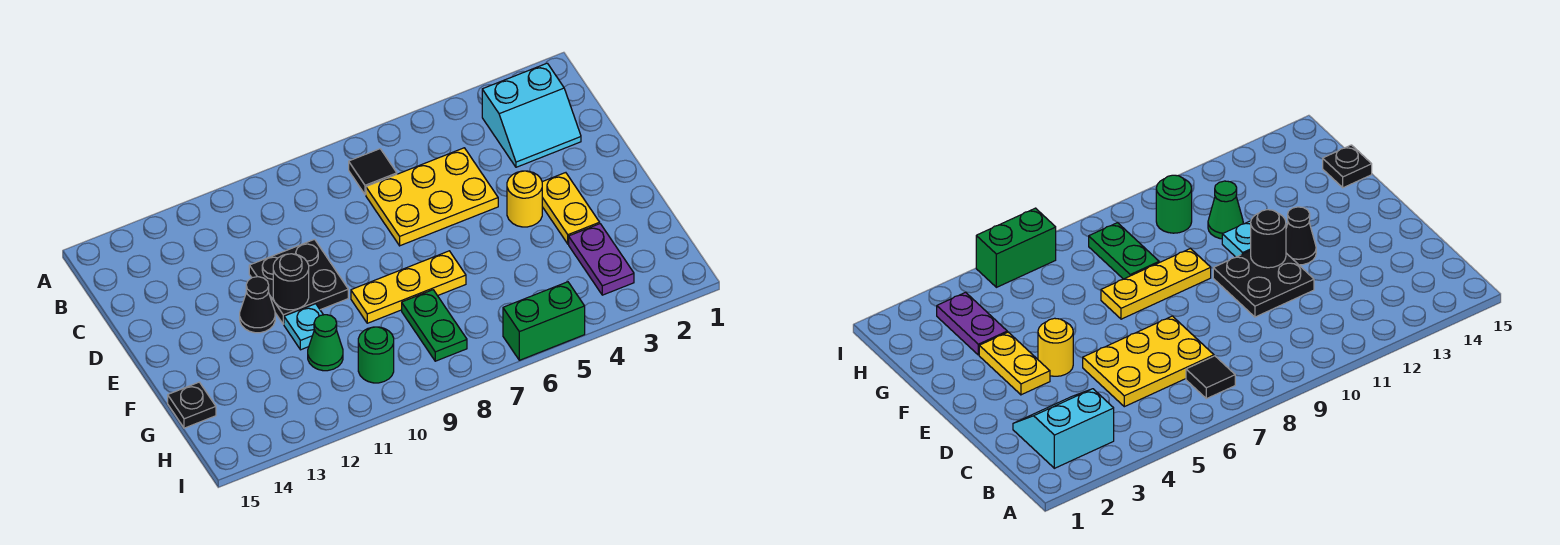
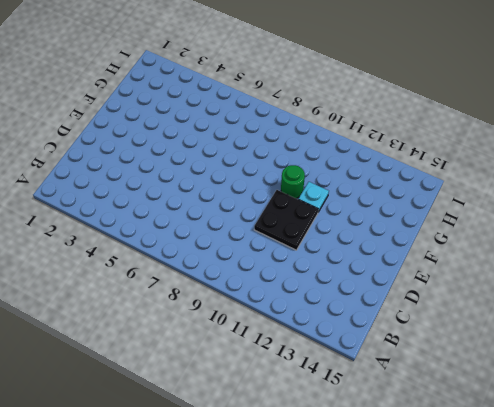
green round brick F10 level 1 -> green round brick H10 level 1
none -> cyan slope B2:C3 level 1 top B
none -> black tile B7 level 1
none -> yellow plate C5:D7 level 1

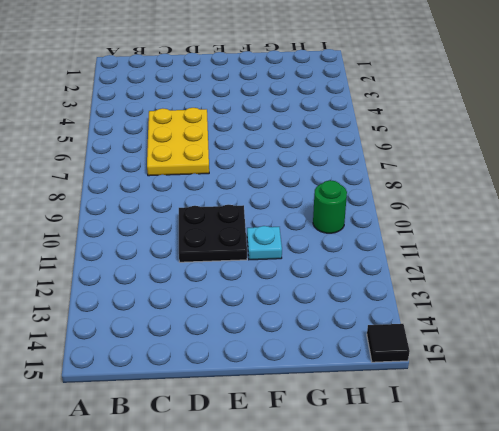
black tile I15 level 1 -> black tile B7 level 1
none -> cyan slope B2:C3 level 1 top B
none -> yellow plate E3:F3 level 1
none -> yellow round brick E4 level 1

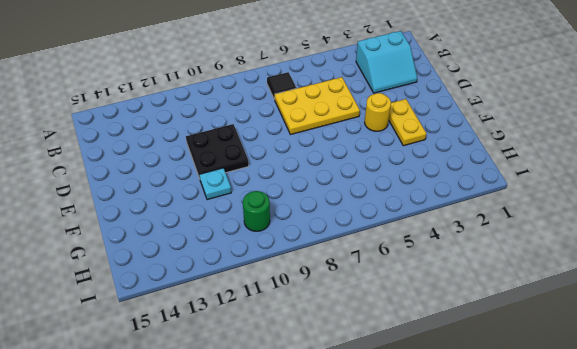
none -> black cone E12 level 1
none -> yellow plate F7:F9 level 1
none -> purple plate G3:H3 level 1

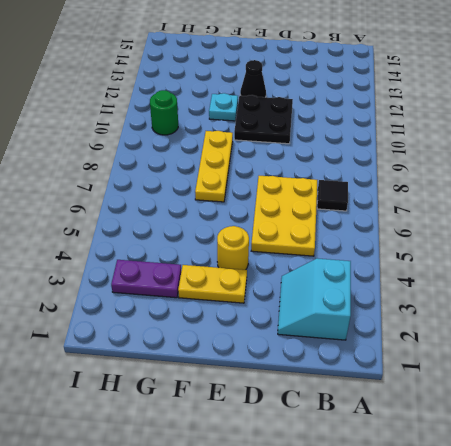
none -> green plate G8:H8 level 1
none -> green cone G11 level 1
none -> black plate G15 level 1

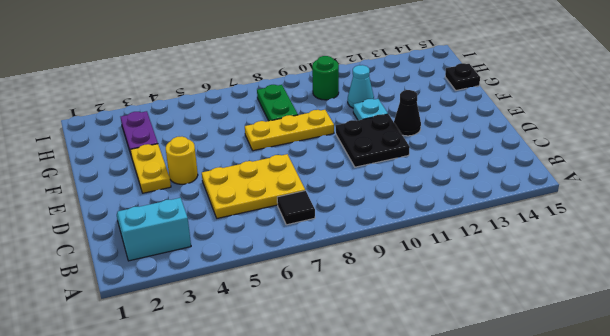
cyan cone G11 level 1 -> green cone G11 level 1
none -> green brick I5:I6 level 1
none -> black round brick E11 level 2

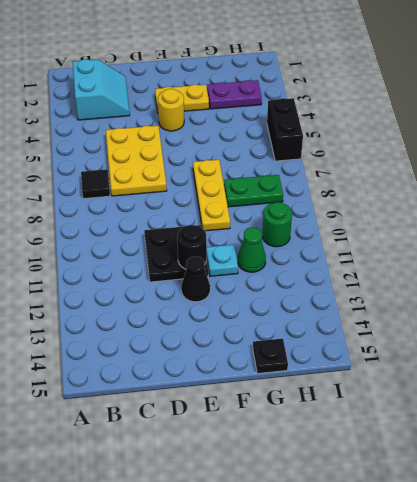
black brick I5:I6 level 1 -> green brick I5:I6 level 1

